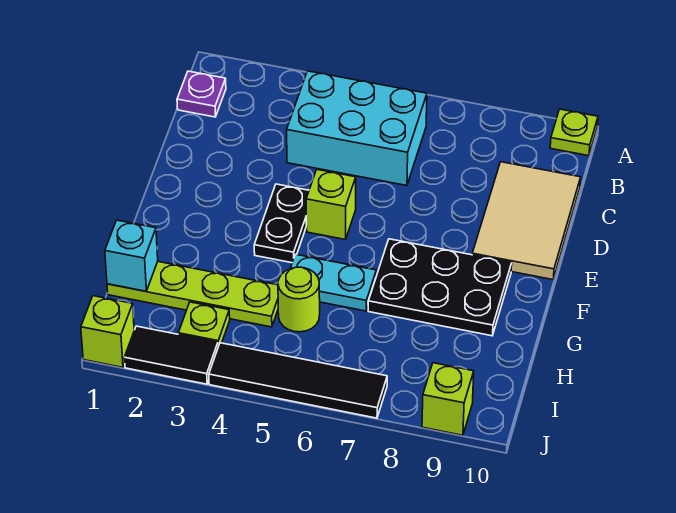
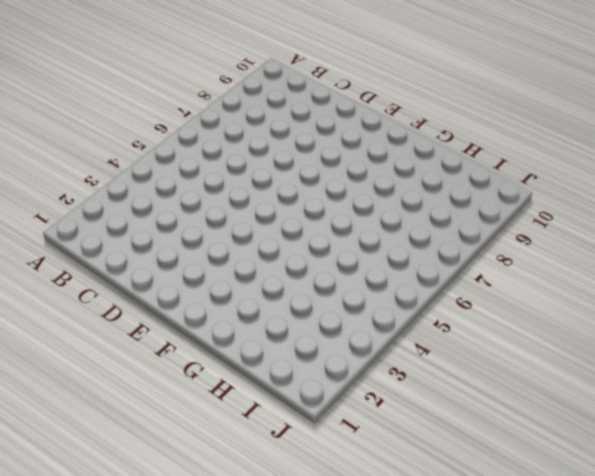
none -> lime plate A10 level 1
none -> purple plate B1 level 1
none -> cyan brick B4:C6 level 1

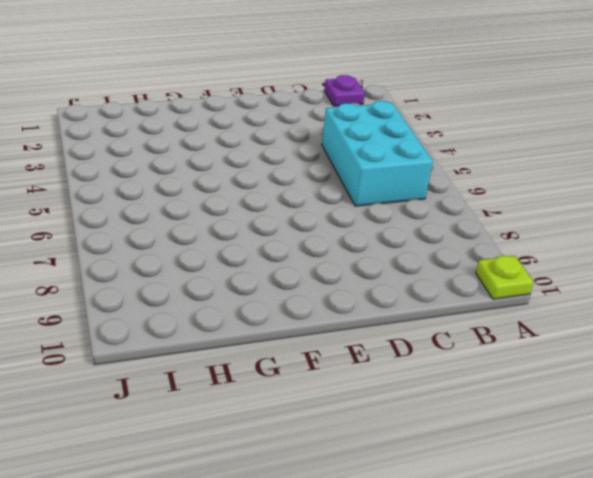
none -> tan tile C9:E10 level 1
none -> black plate E4:F4 level 1
none -> lime brick E5 level 1

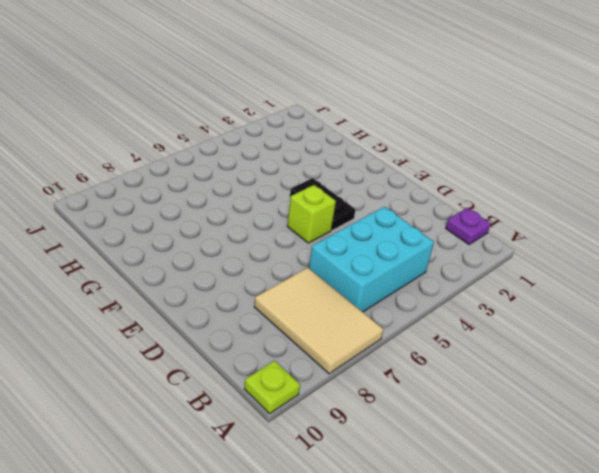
tan tile A7:C8 level 1 -> tan tile C9:E10 level 1
none -> black plate F7:G9 level 1
none -> cyan plate G5:G6 level 1
none -> lime plate H1:H4 level 1

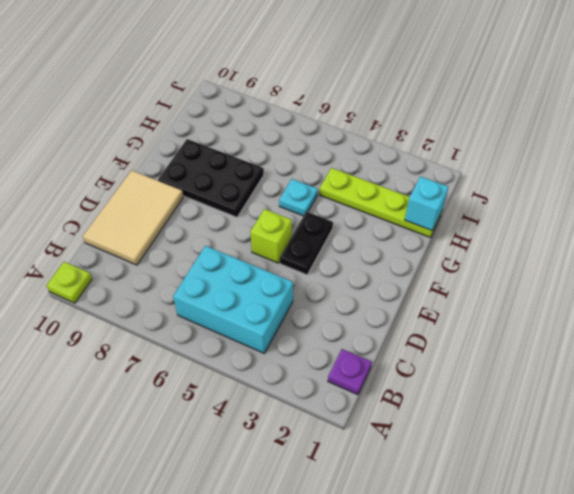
cyan plate G5 level 1 -> cyan plate G5:G6 level 1
none -> lime round brick H5 level 1
none -> lime plate I3 level 1
none -> lime brick J1 level 1

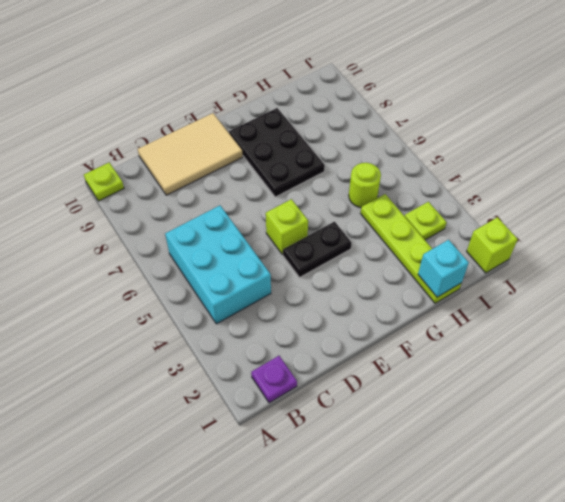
none -> cyan plate G5:G6 level 1
none -> black tile J2:J3 level 1
none -> black tile J4:J7 level 1

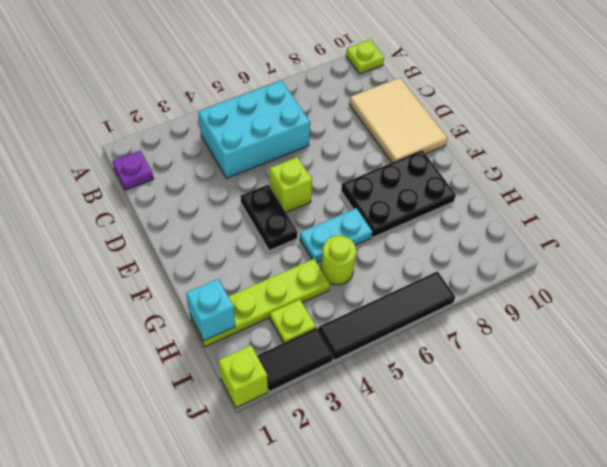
none -> lime brick J9 level 1

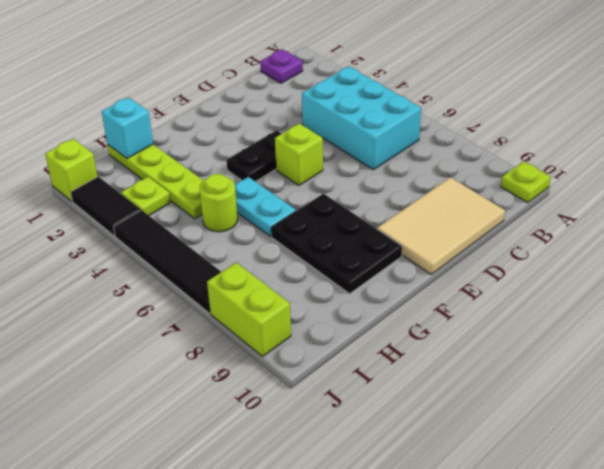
lime brick J8:J9 level 1 -> lime brick J9 level 1

